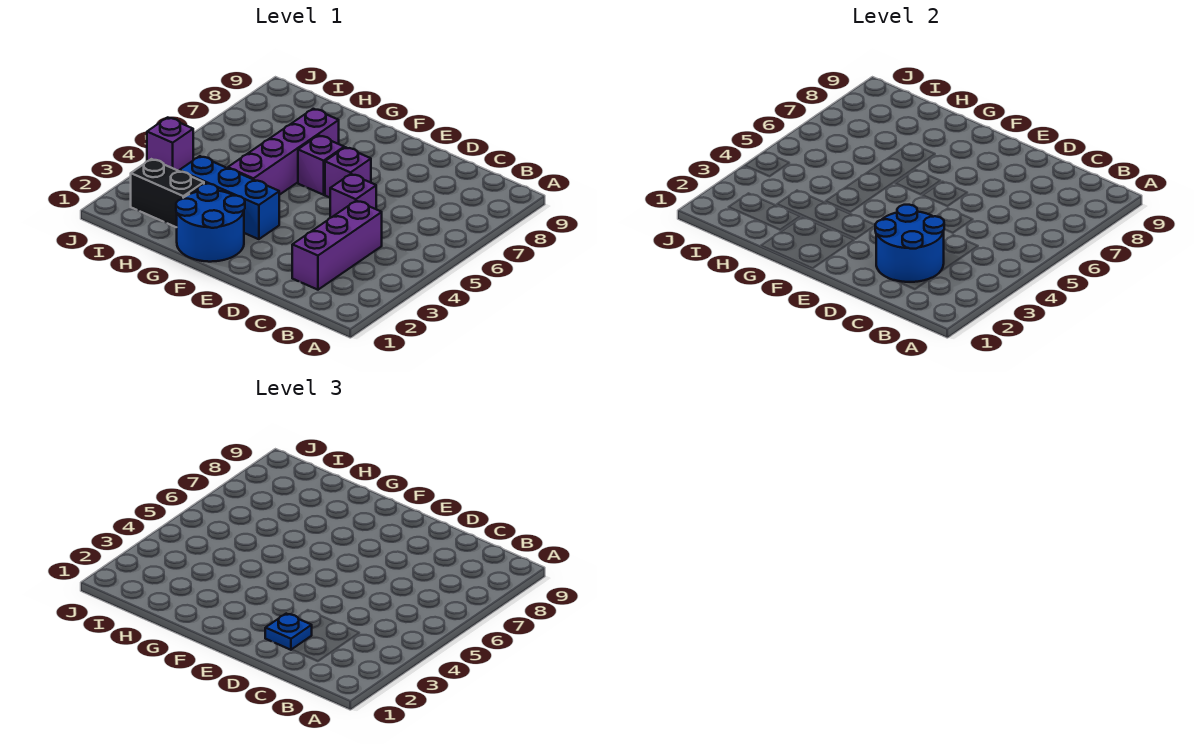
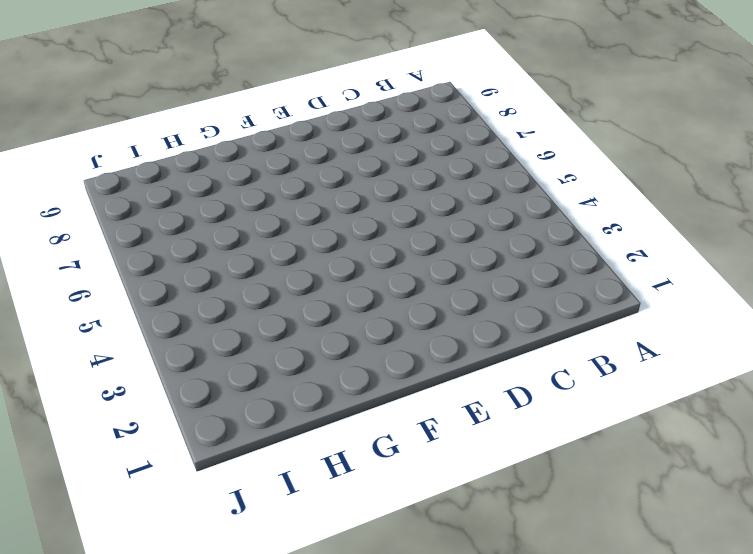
none -> purple brick C2:C4 level 1
none -> purple brick D5 level 1

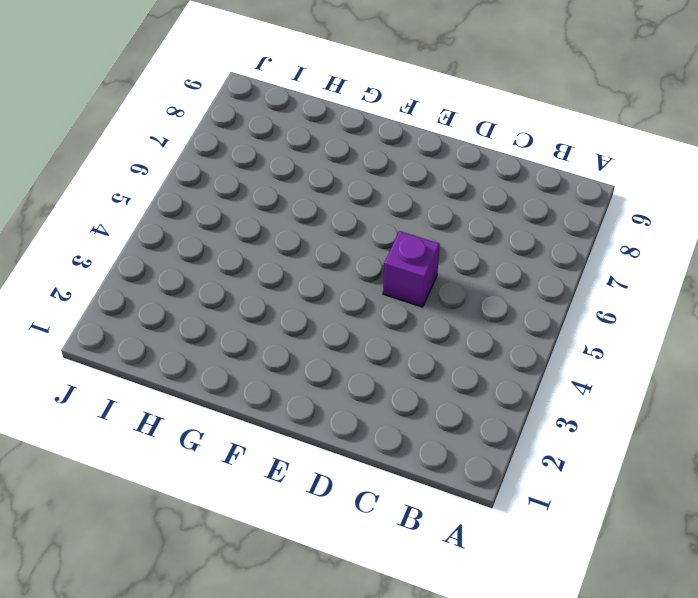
none -> purple brick C2:C4 level 1
none -> purple brick E6 level 1

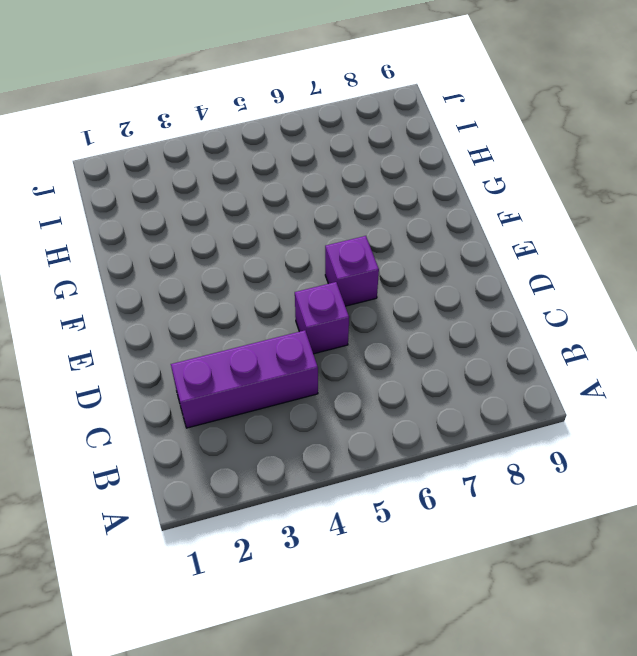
none -> blue round brick F1:G2 level 1
none -> blue brick F3:H3 level 1

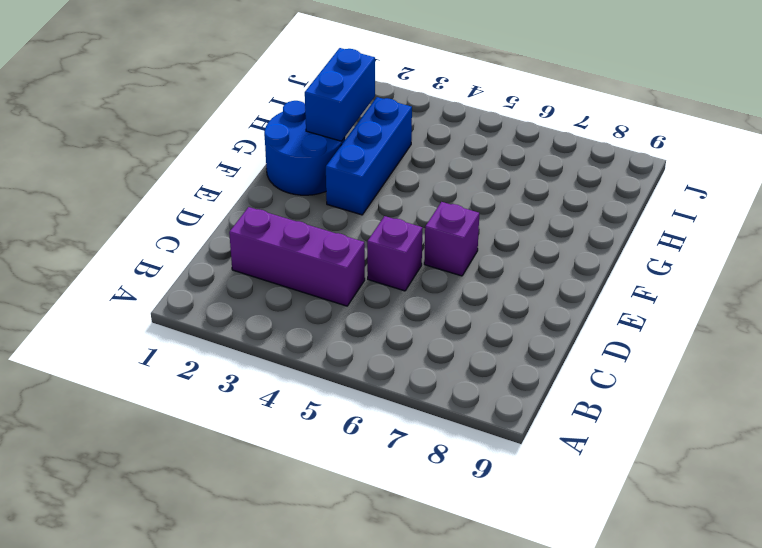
blue brick G2:H2 level 2 -> none
none -> purple brick F6 level 1
none -> purple brick G4:G7 level 1

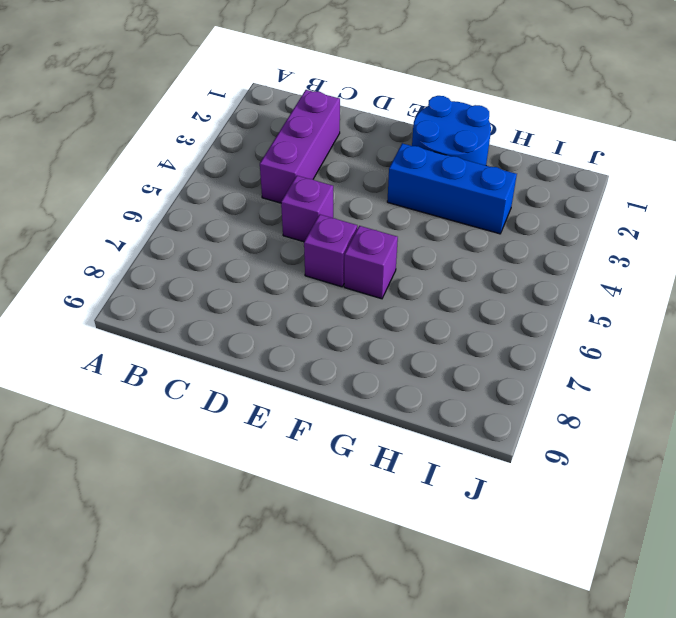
none -> purple brick G4:G7 level 1
none -> black brick H2:I2 level 1

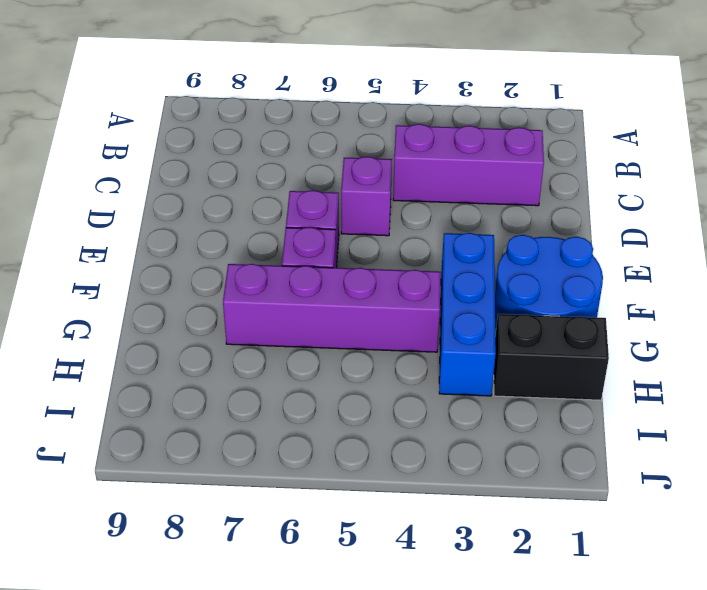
black brick H1:H2 level 1 -> black brick H2:I2 level 1
none -> purple brick J4 level 1
none -> blue round brick C2:D3 level 2

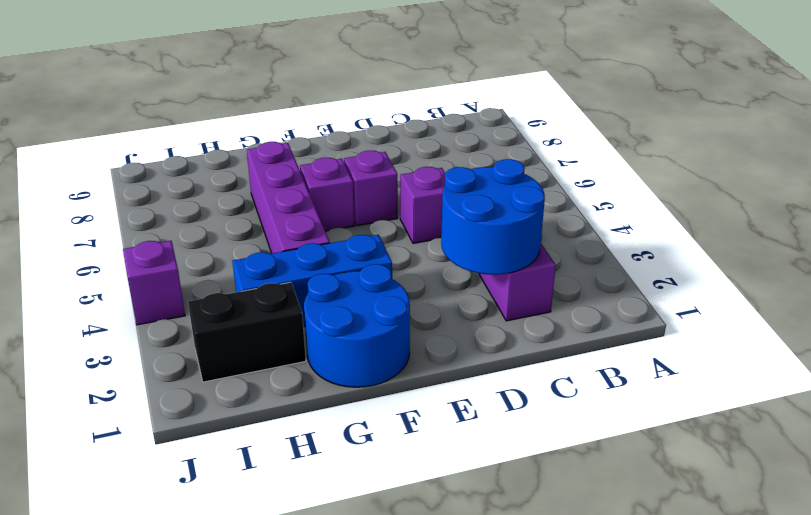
none -> blue plate D2 level 3

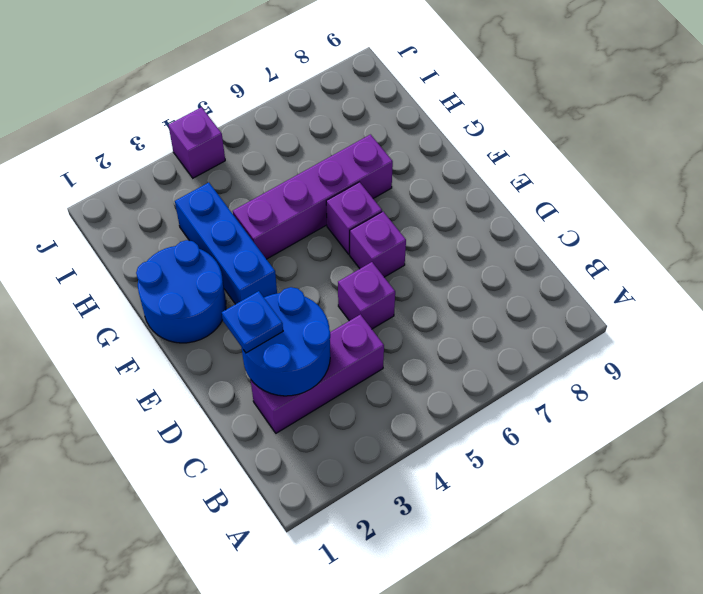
none -> black brick H2:I2 level 1

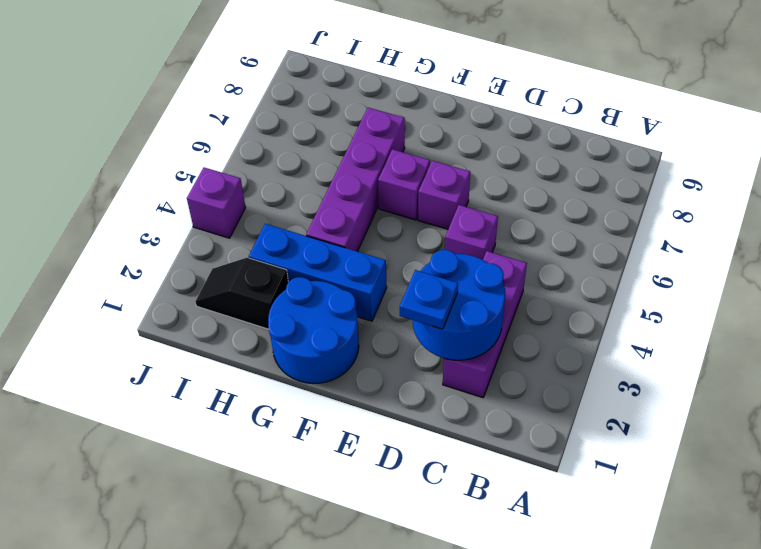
black slope H2:I2 level 1 top H -> black brick H2:I2 level 1

